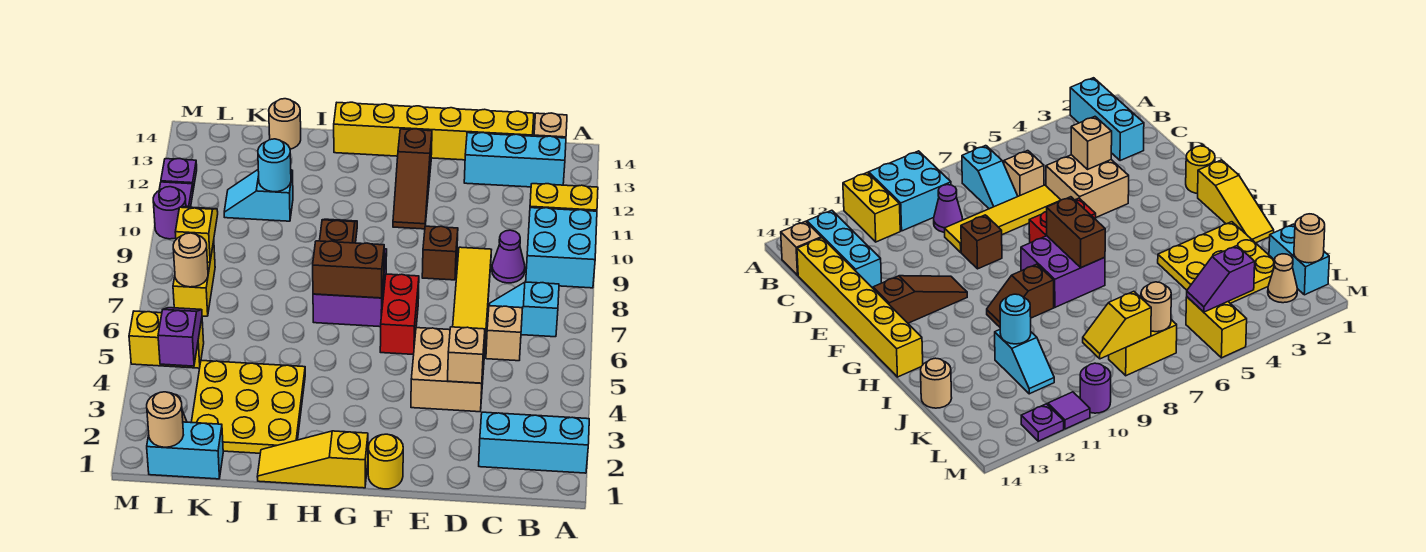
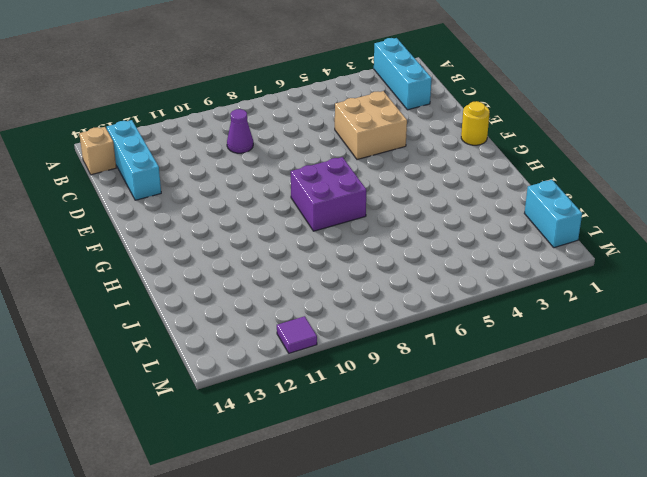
none -> cyan brick A9:B10 level 1
none -> yellow brick A11:B11 level 1
none -> cyan slope B7:C7 level 1 top B
none -> tan brick C6 level 1

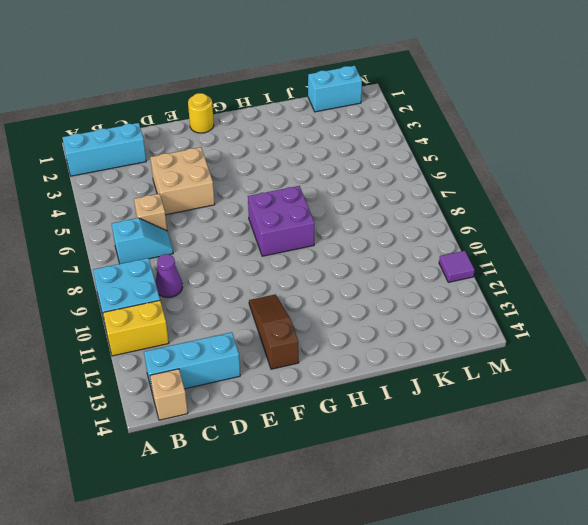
none -> yellow brick C14:H14 level 1
none -> yellow tile D6:D9 level 1
none -> brown brick E9 level 1
none -> red brick F6:F7 level 1

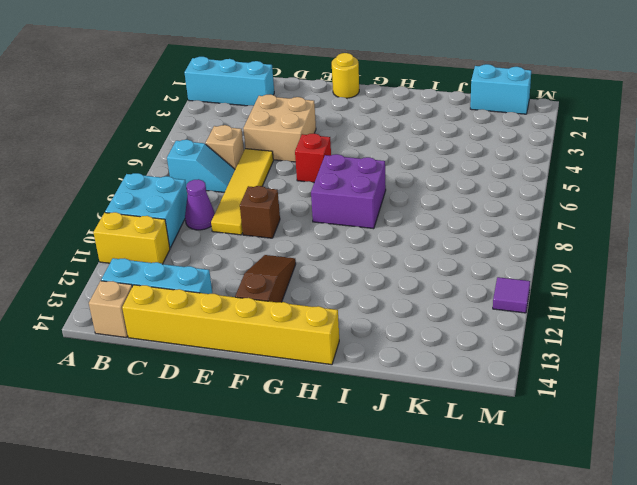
red brick F6 level 1 -> red brick F6:F7 level 1
none -> yellow slope G1:I1 level 1 top G
none -> brown slope H9:H10 level 1 top 9
none -> yellow plate I2:K4 level 1
none -> cyan slope J11:K11 level 1 top J

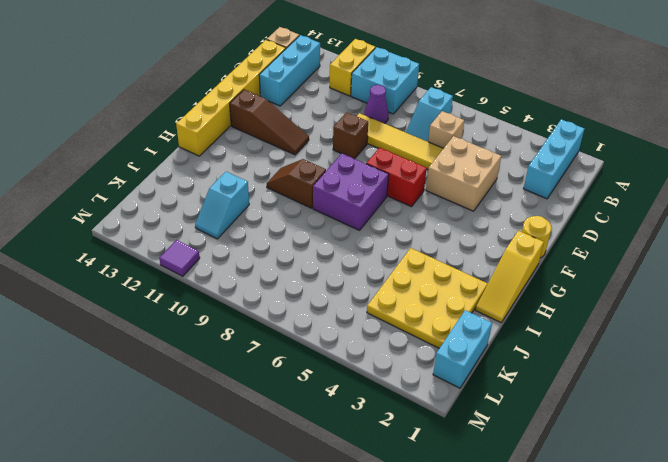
none -> tan round brick J14 level 1
none -> tan cone L2 level 1
none -> yellow brick L5:M5 level 1
none -> yellow brick L7:L8 level 1

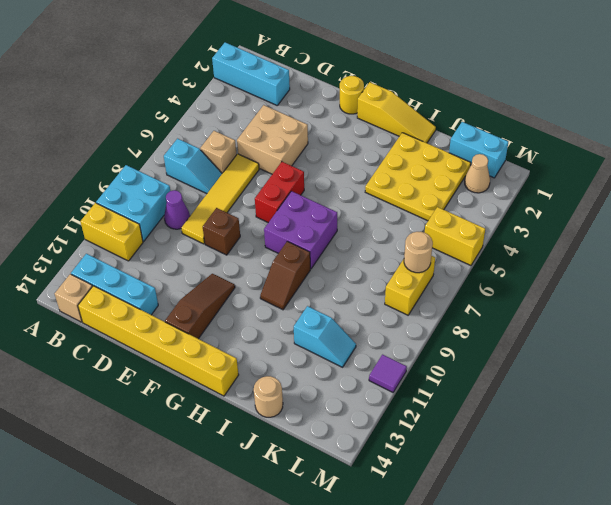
none -> purple round brick M10 level 1
none -> purple plate M12 level 1
none -> tan brick D4 level 2
none -> brown brick G7:H7 level 2

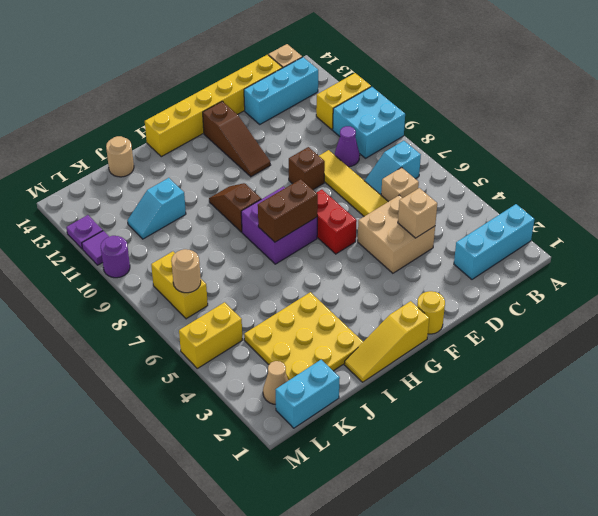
none -> cyan round brick J11 level 2
none -> tan round brick L1 level 2
none -> purple slope L4:L5 level 2 top 4
none -> yellow slope L8:L9 level 2 top 8

